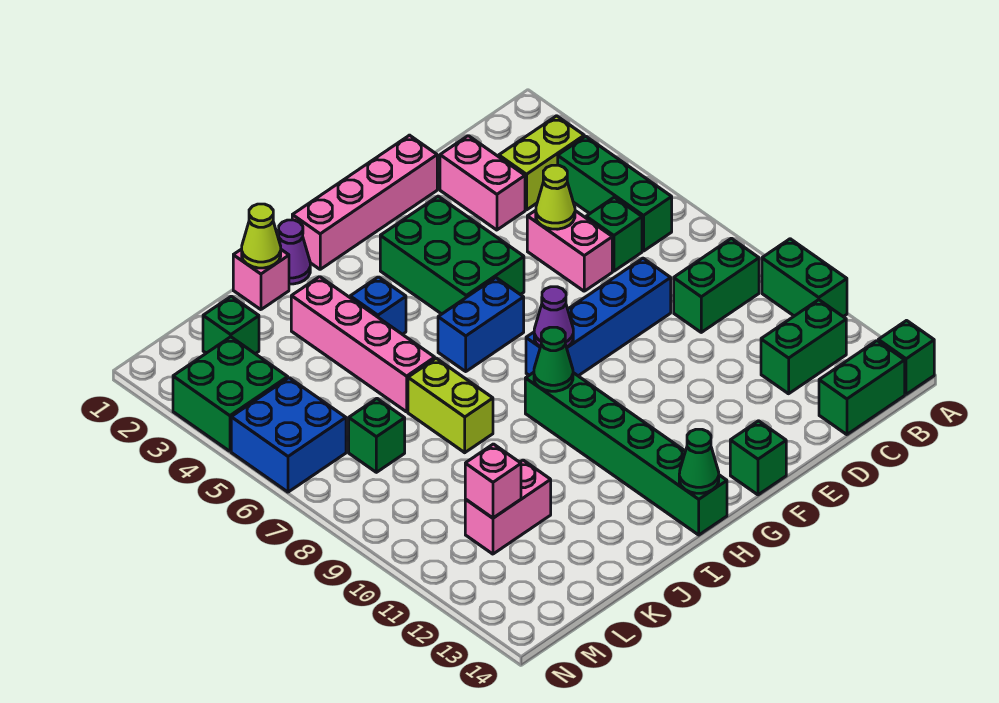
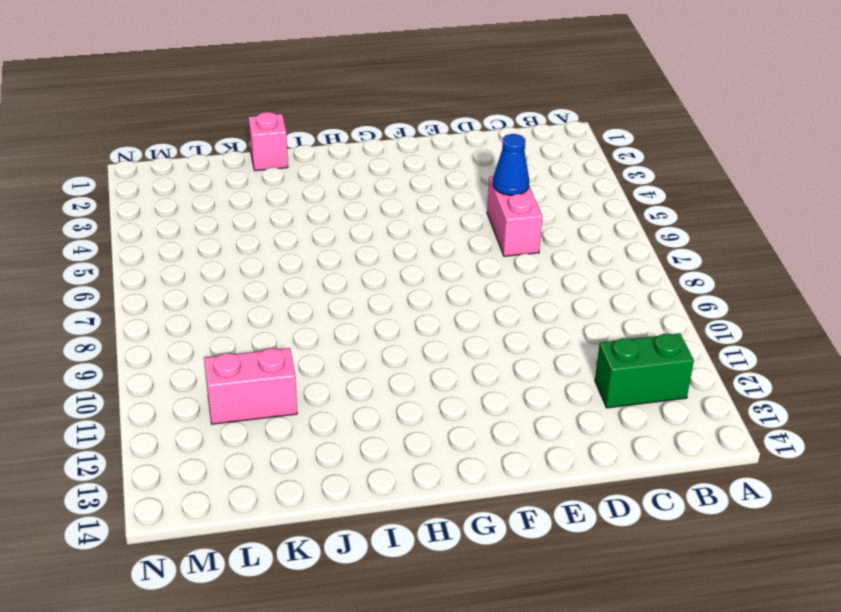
blue cone D5 level 2 -> lime cone D5 level 2
none -> green brick A10:A11 level 1
none -> green brick A14 level 1
none -> lime brick B3:C3 level 1
none -> green brick B4:B6 level 1

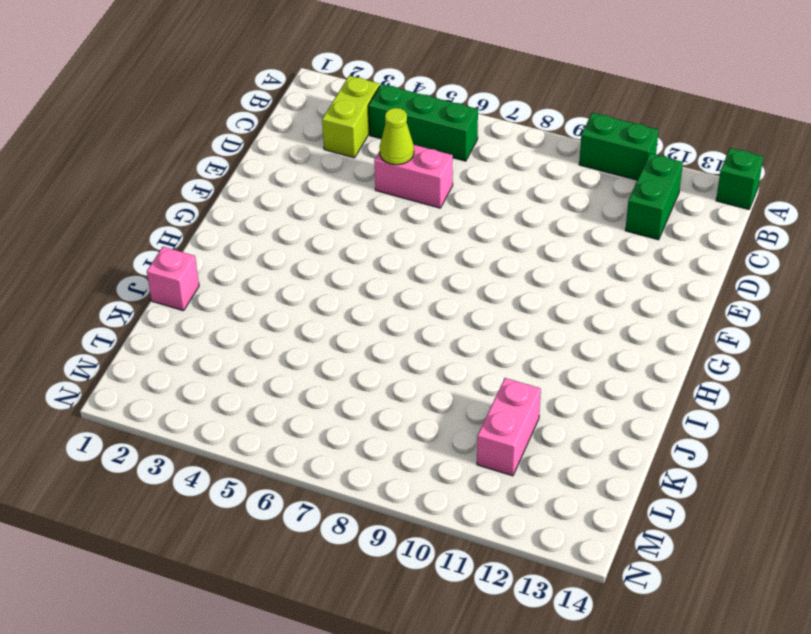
none -> green brick B9:C9 level 1
none -> green brick B14:C14 level 1
none -> green brick C6 level 1
none -> pink brick D2:D3 level 1

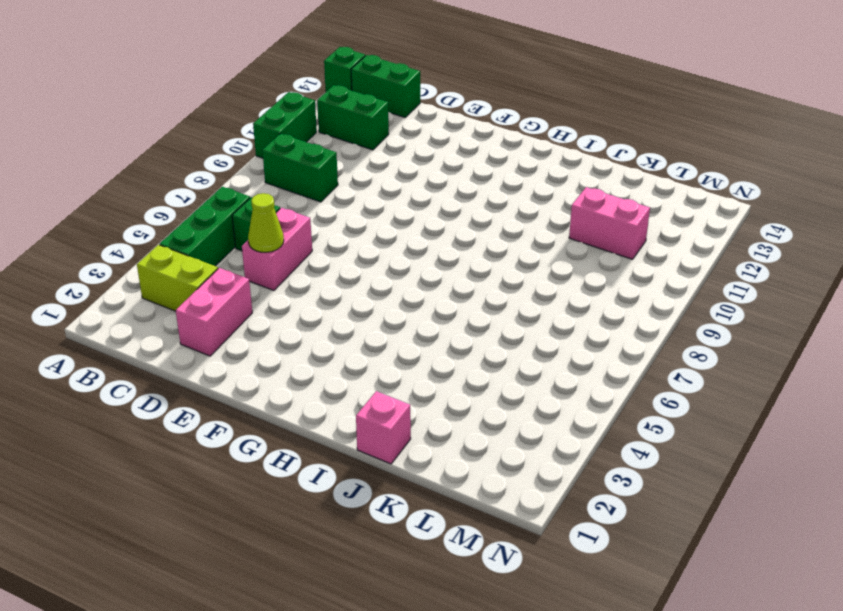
none -> blue brick D8:G8 level 1
none -> pink brick E1:H1 level 1
none -> green brick F3:G5 level 1
none -> green brick F14 level 1

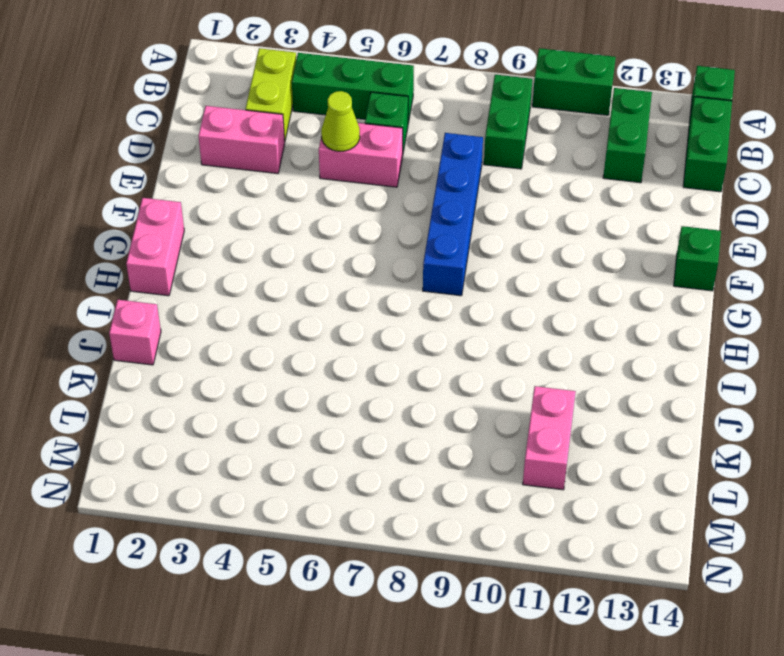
pink brick G1:H1 level 1 -> pink brick E1:H1 level 1
none -> green brick F3:G5 level 1
none -> blue brick G6:H6 level 1
none -> green brick H9:H14 level 1
none -> purple cone I1 level 1

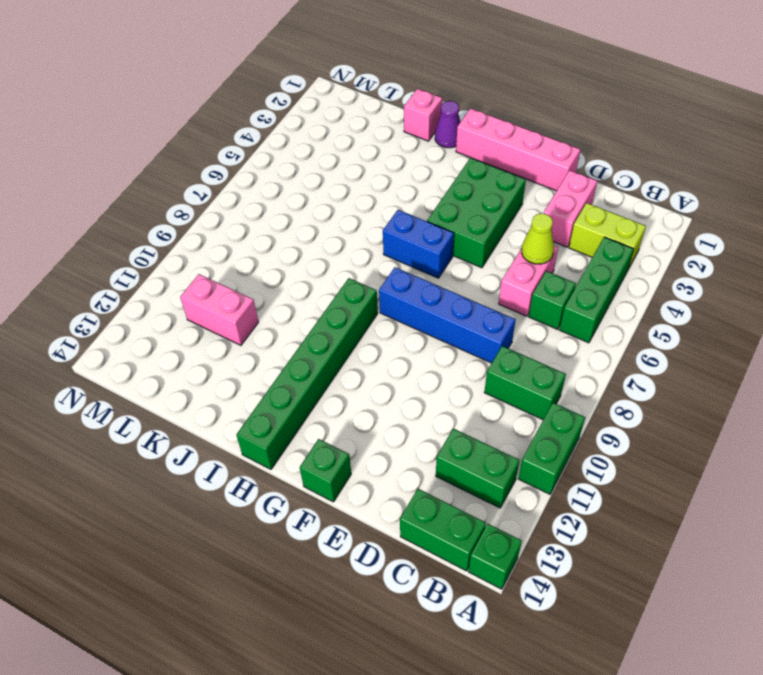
none -> blue brick I4 level 1
none -> pink brick J3:J6 level 1
none -> lime brick J7:J8 level 1
none -> green brick L2 level 1

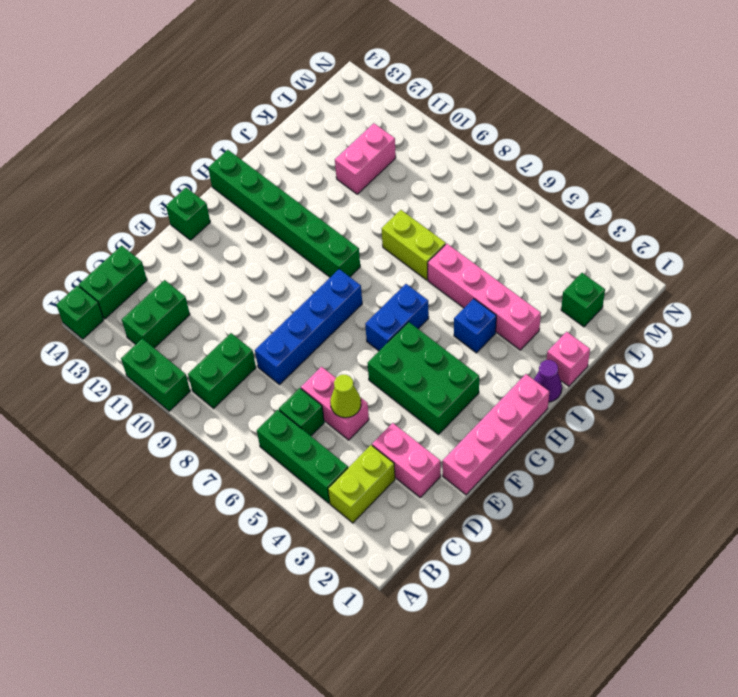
none -> green brick L7 level 1
none -> green brick M3:N4 level 1
none -> blue brick M5:N6 level 1
none -> purple cone G8 level 2

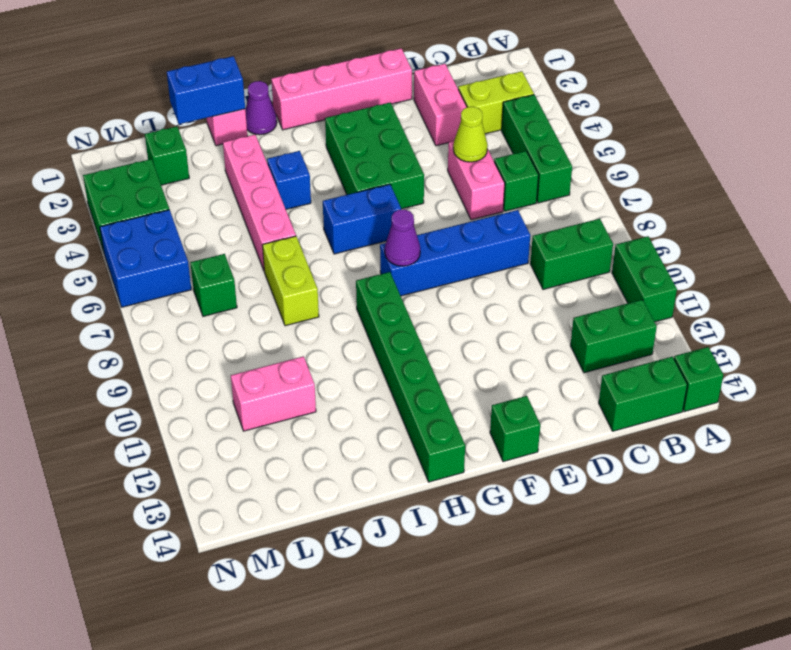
blue brick J1:K1 level 2 -> lime cone J1 level 2
none -> green cone H9 level 2
none -> green cone H14 level 2
none -> pink brick L11 level 2

